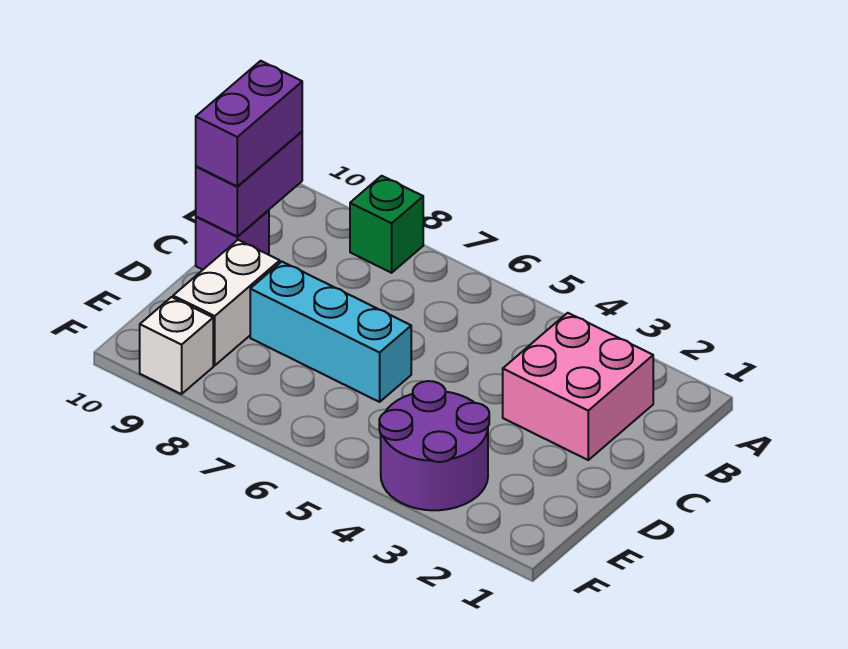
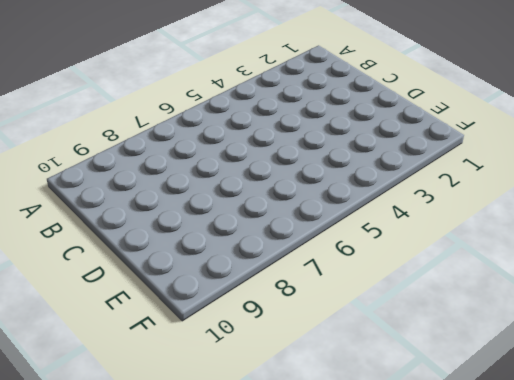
none -> green brick A8 level 1
none -> pink brick B2:C3 level 1

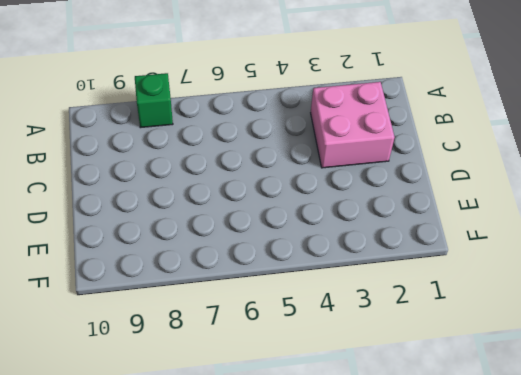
none -> purple brick C10 level 1
none -> cyan brick D6:D8 level 1

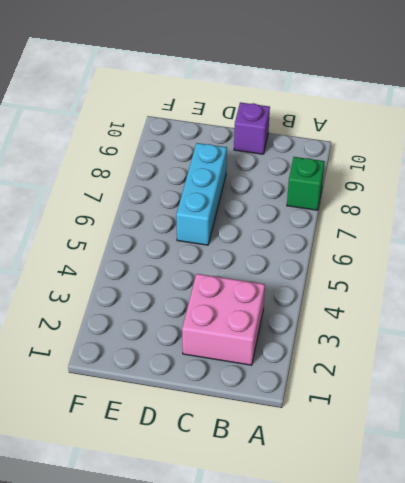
none -> white brick D9:E9 level 1
none -> purple round brick E3:F4 level 1

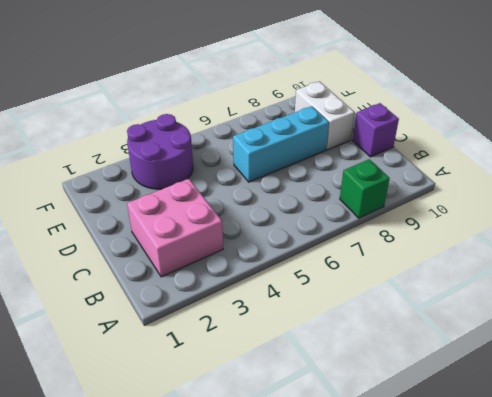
none -> white brick F9 level 1
none -> purple brick B10:C10 level 2

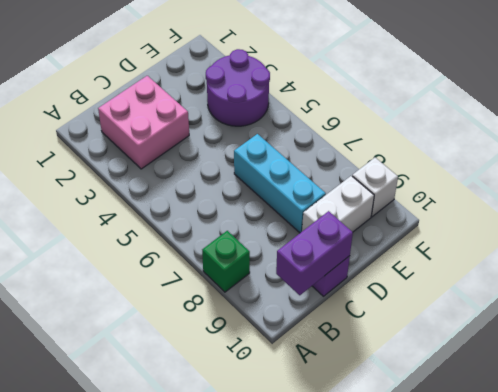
none -> purple brick B10:C10 level 3

